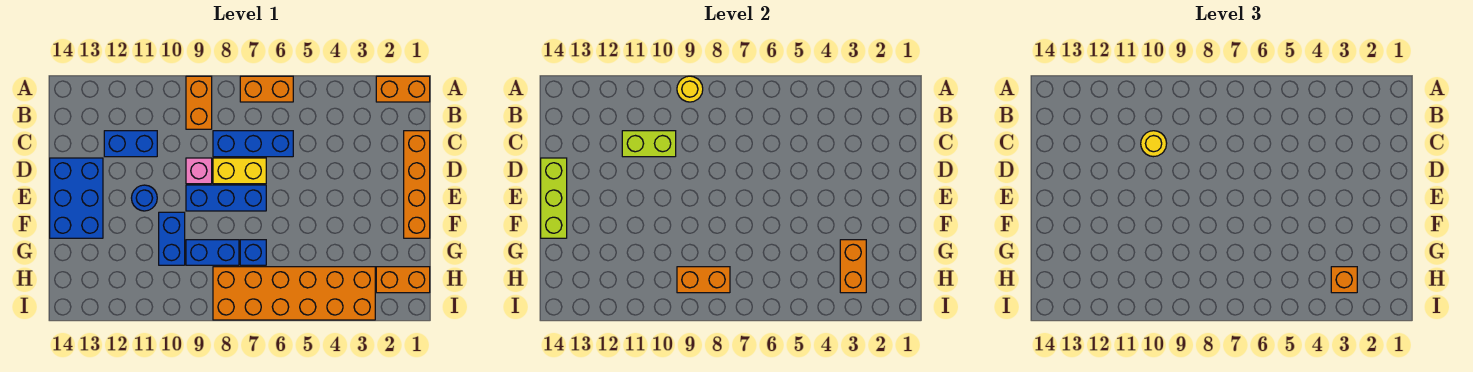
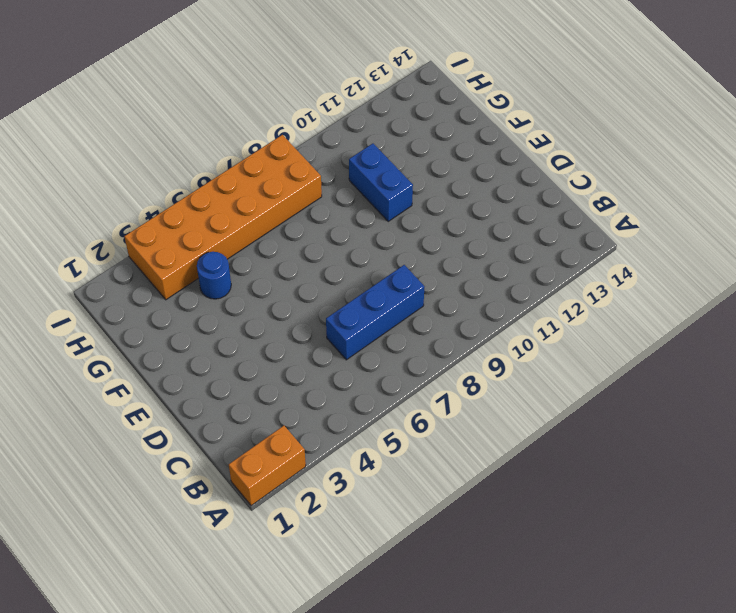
blue round brick G4 level 1 -> blue round brick E11 level 1
none -> orange brick A6:A7 level 1
none -> orange brick A9:B9 level 1
none -> orange brick C1:F1 level 1

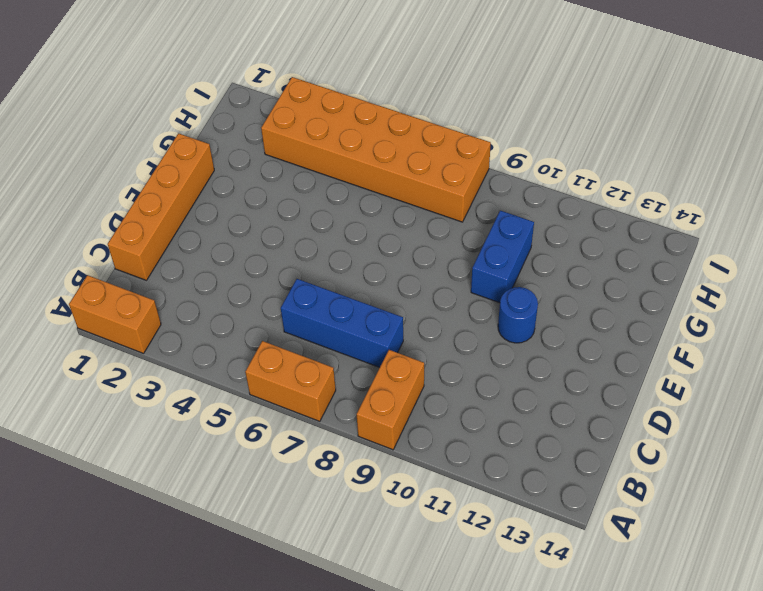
none -> blue brick C11:C12 level 1
none -> yellow brick D7:D8 level 1
none -> pink brick D9 level 1

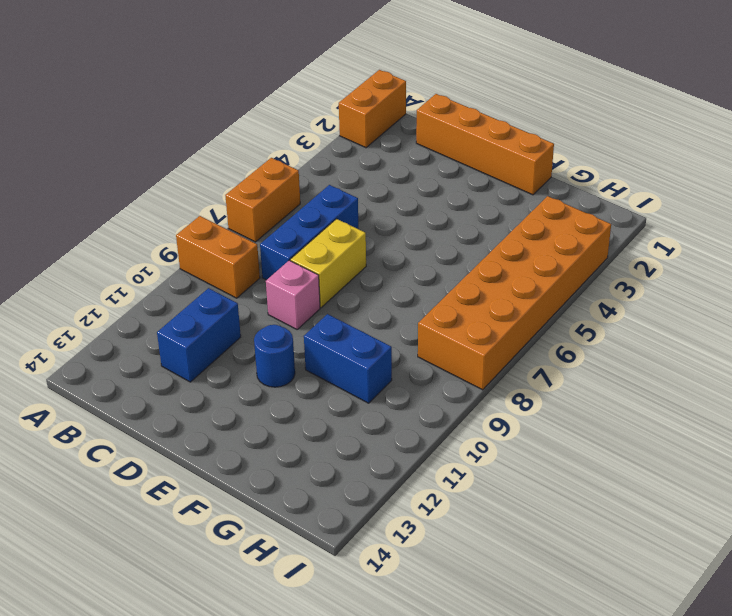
none -> blue brick D13:F14 level 1
none -> blue brick E7:E9 level 1
none -> blue brick G7 level 1

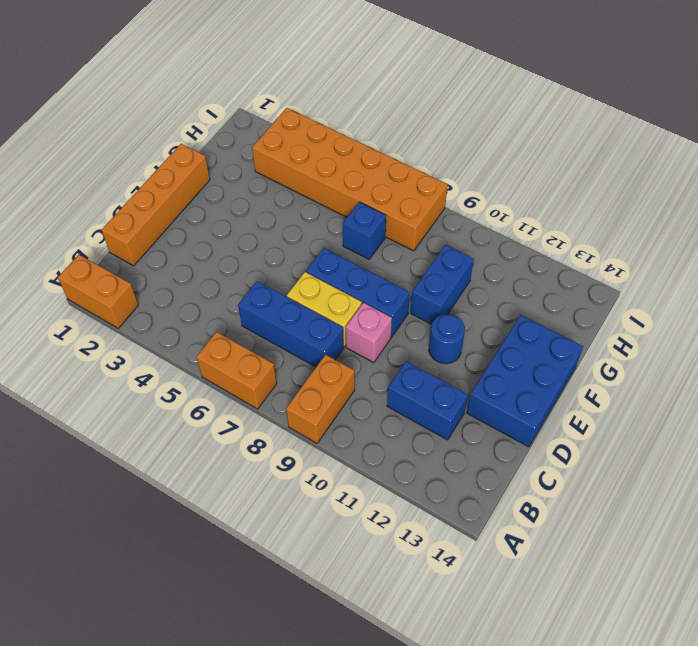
none -> blue brick G8:G9 level 1
none -> orange brick H1:H2 level 1
none -> yellow round brick A9 level 2

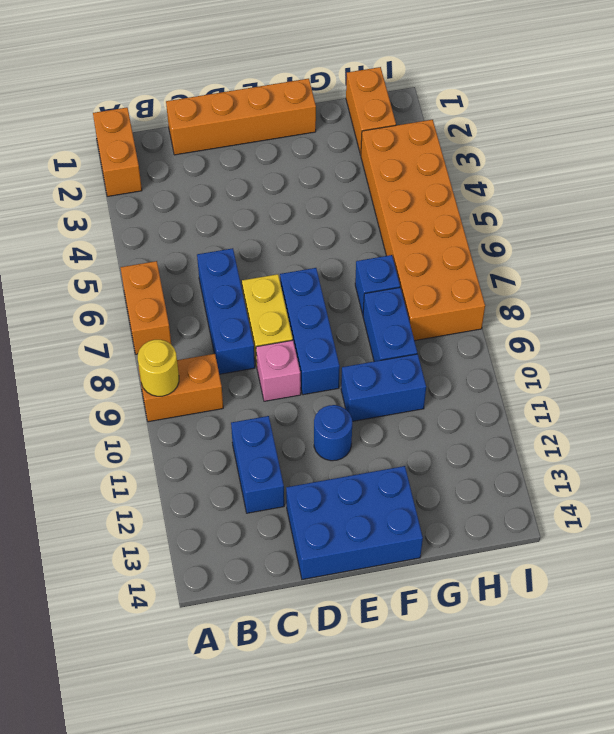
none -> lime brick C10:C11 level 2
none -> lime brick D14:F14 level 2
none -> orange brick G3:H3 level 2

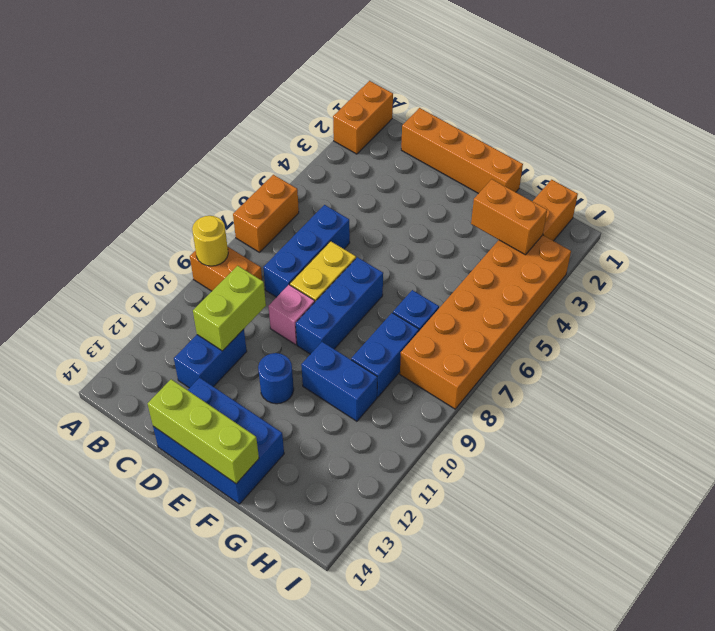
none -> orange brick H8:H9 level 2
none -> yellow round brick C10 level 3
none -> orange brick H3 level 3

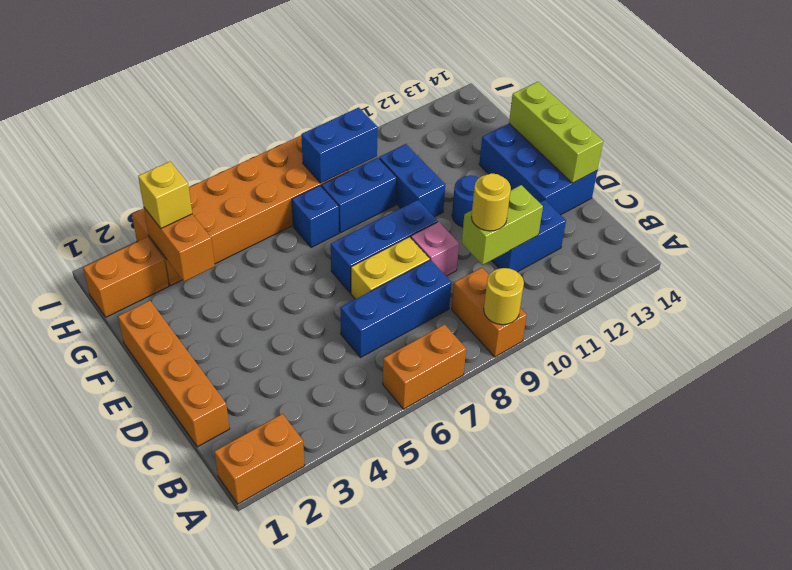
yellow brick H3 level 3 -> orange brick H3 level 3
blue brick H8:H9 level 2 -> orange brick H8:H9 level 2

